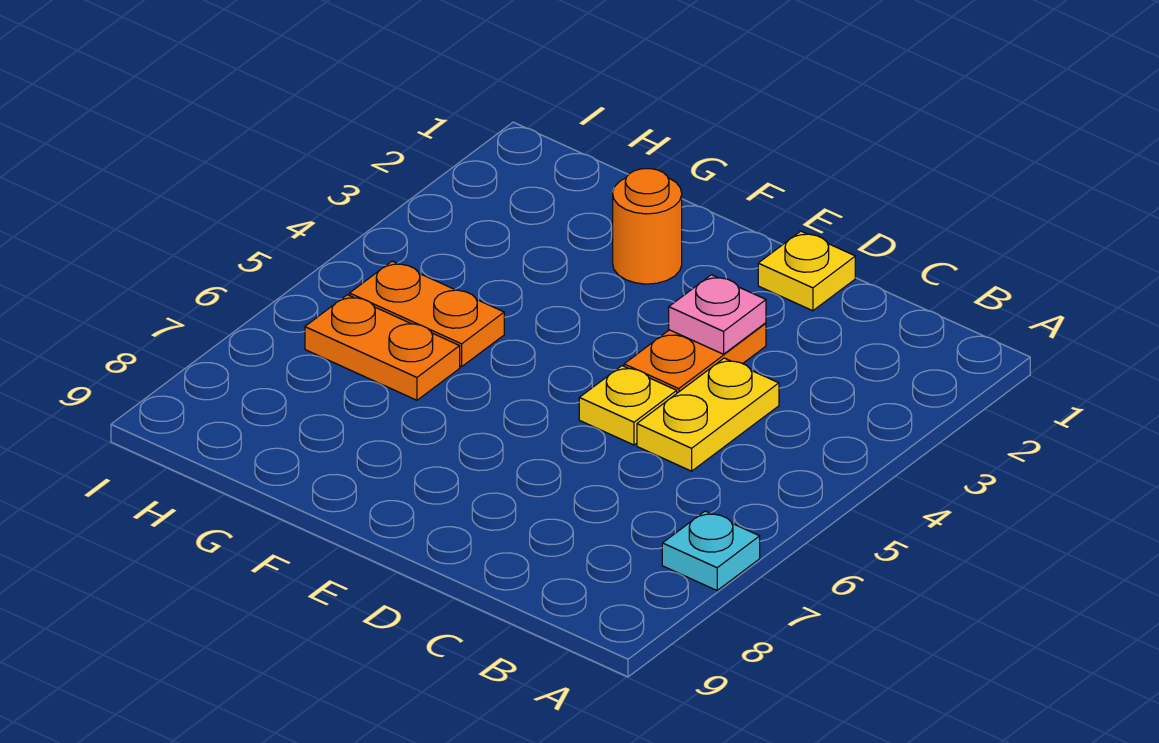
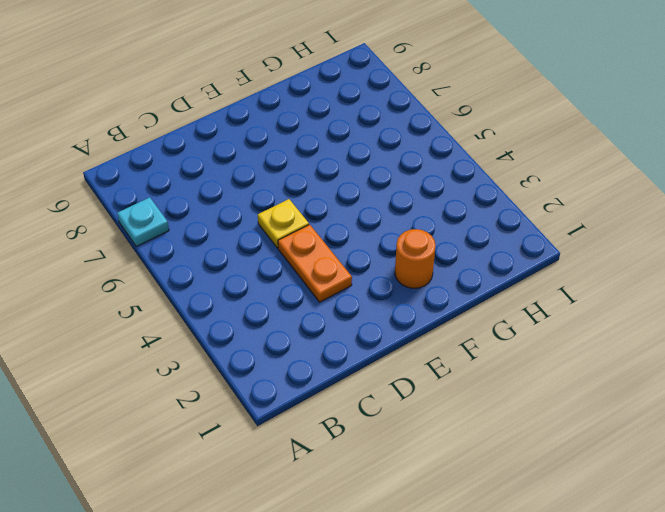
none -> yellow plate C4:C5 level 1
none -> yellow plate D1 level 1

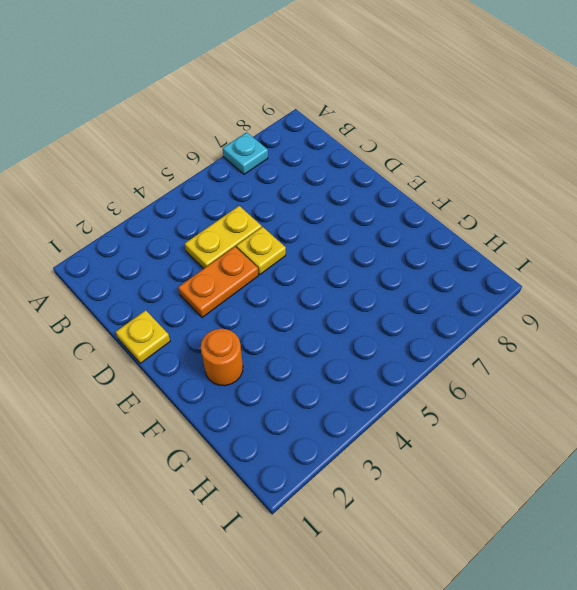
none -> orange plate G5:H5 level 1
none -> orange plate G6:H6 level 1

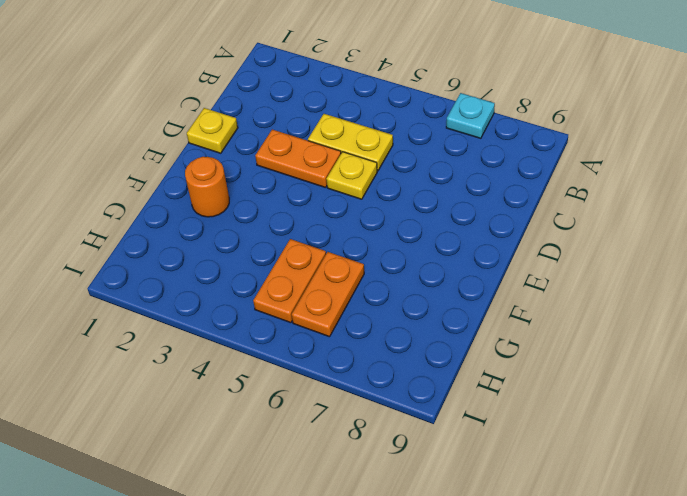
none -> pink plate D3 level 2

